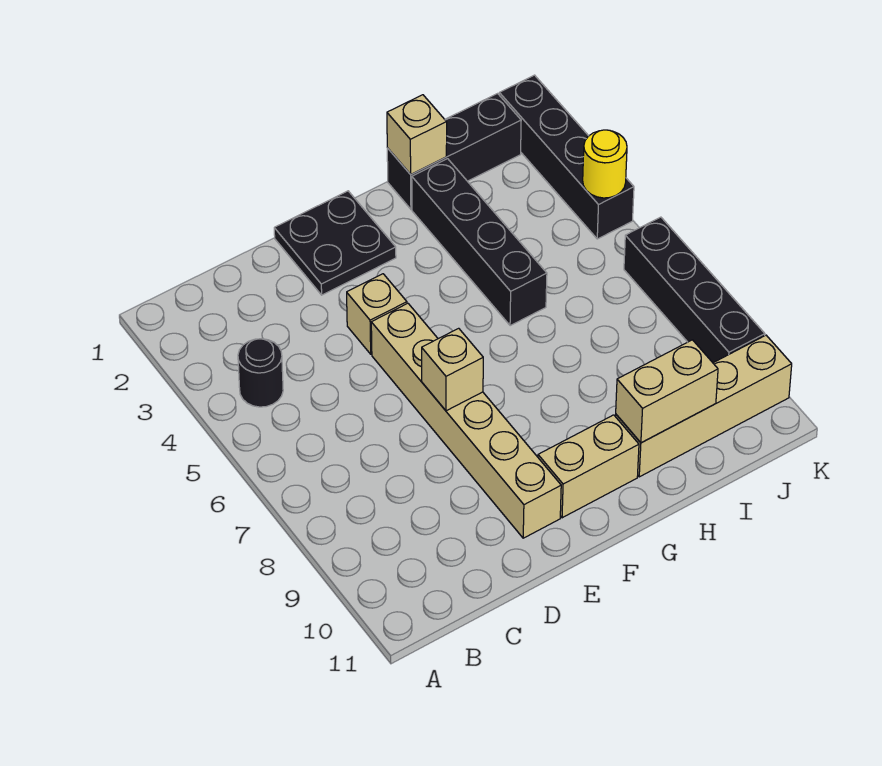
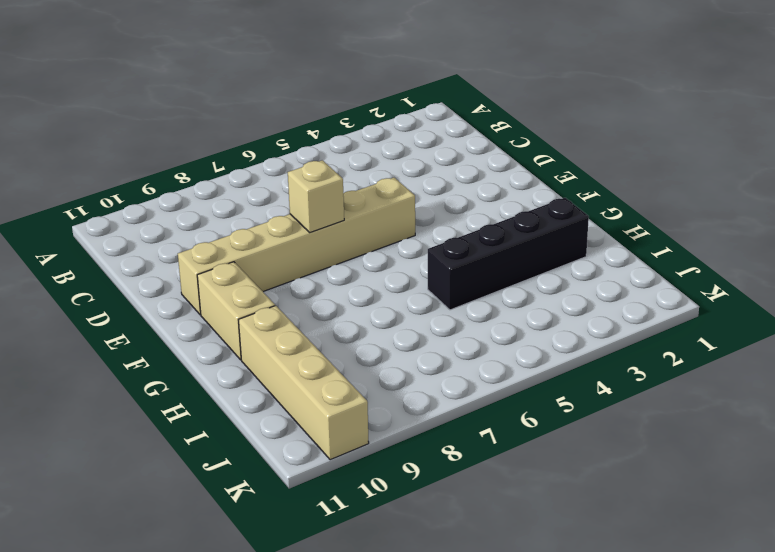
none -> black round brick B4 level 1
none -> black plate E1:F2 level 1
none -> tan brick E4 level 1

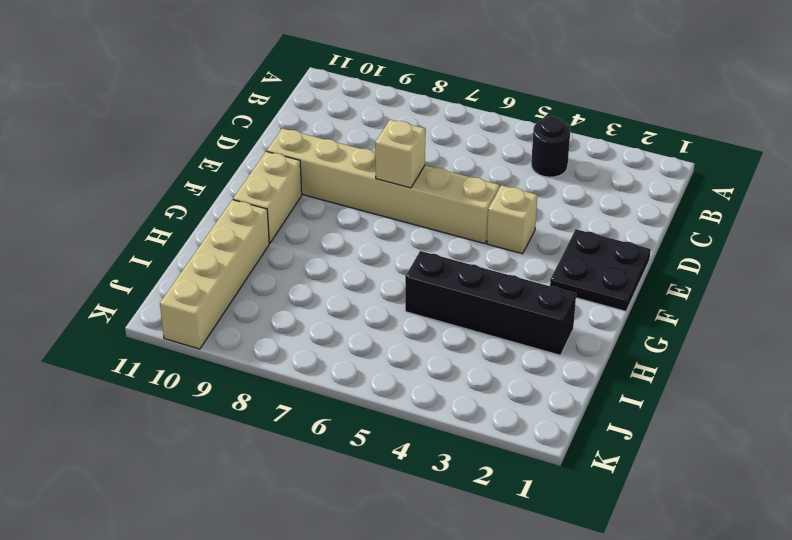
none -> black brick H1:J1 level 1
none -> black brick K1:K4 level 1
none -> black brick K6:K9 level 1

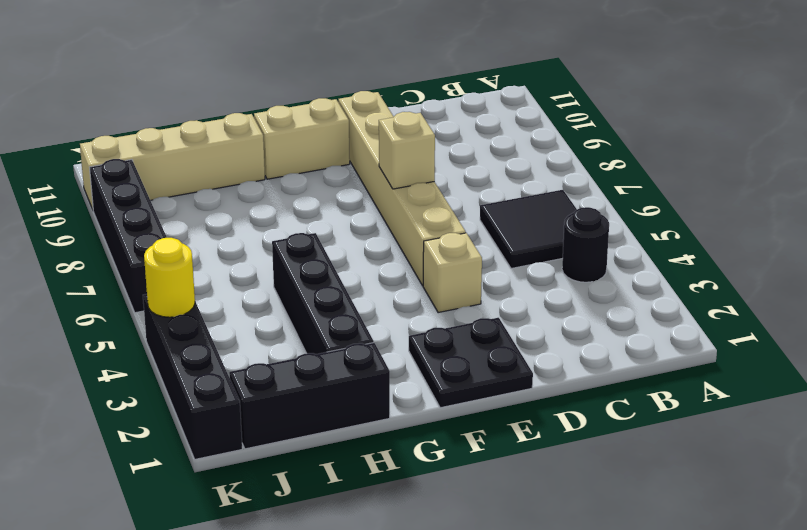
black tile B5:C6 level 1 -> none
none -> tan brick H1 level 2
none -> tan brick H10:I10 level 2

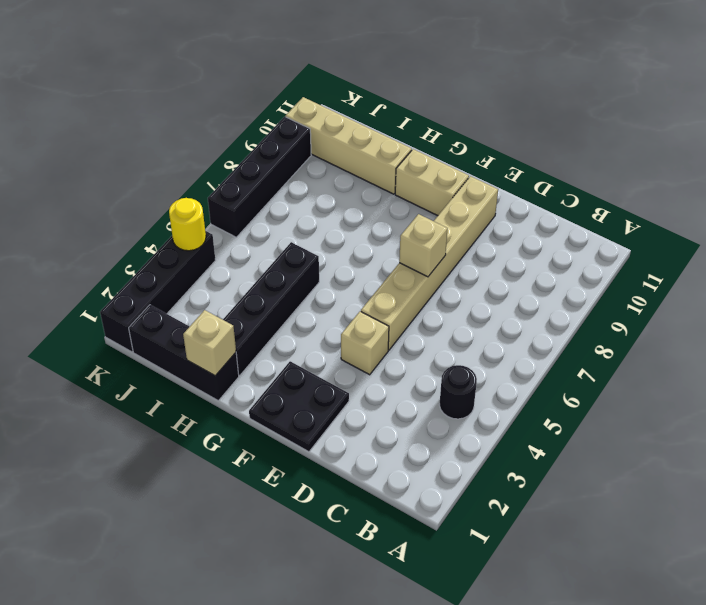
none -> tan brick H10:I10 level 2

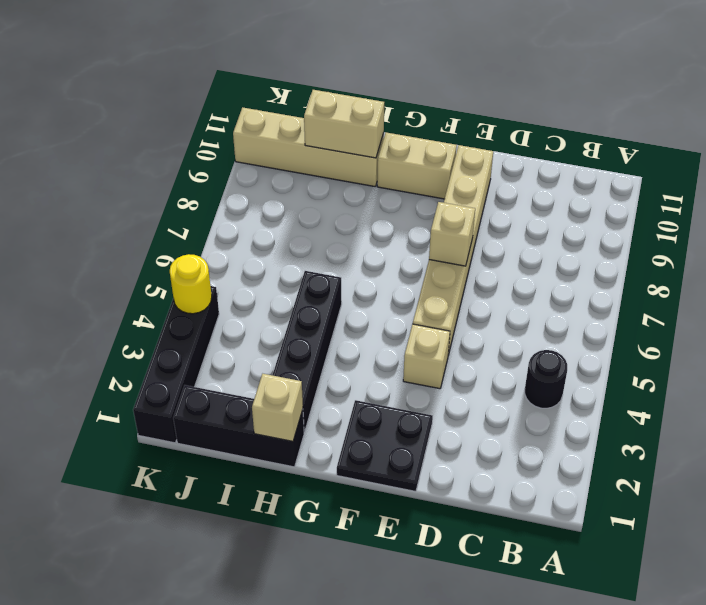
none -> black brick K6:K9 level 1

